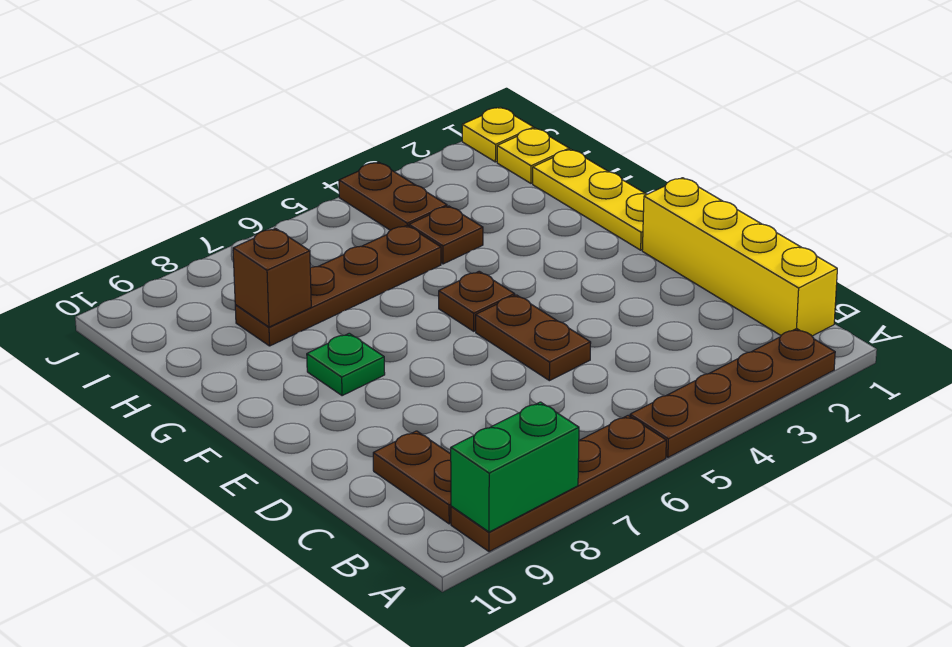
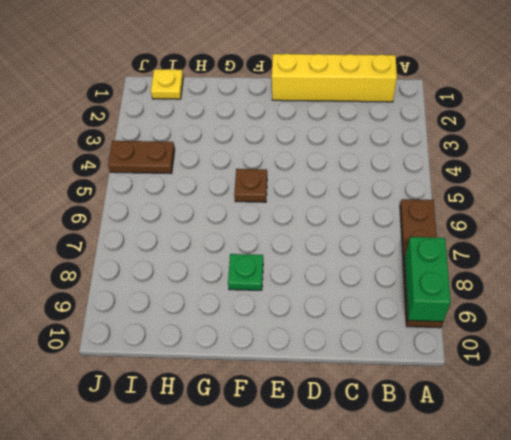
none -> brown plate A2:A5 level 1
none -> brown plate B9:C9 level 1
none -> brown plate D5:E5 level 1

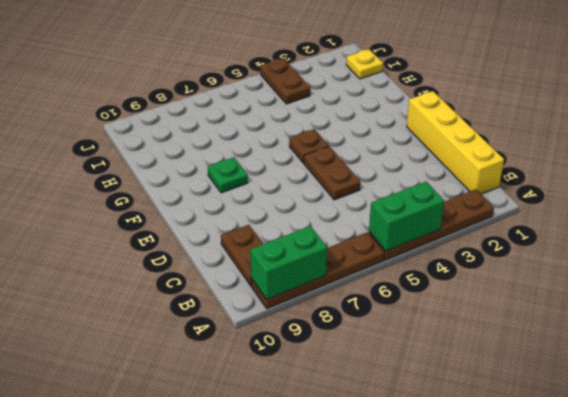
green brick A4:A5 level 2 -> none
none -> yellow plate F1:H1 level 1
none -> brown plate H4 level 1
none -> brown plate H5:H8 level 1

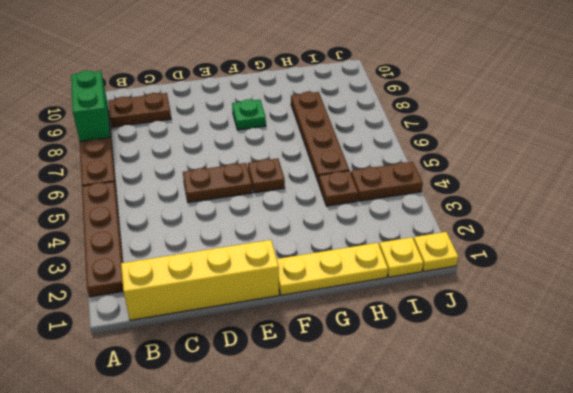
none -> brown brick H8 level 2

